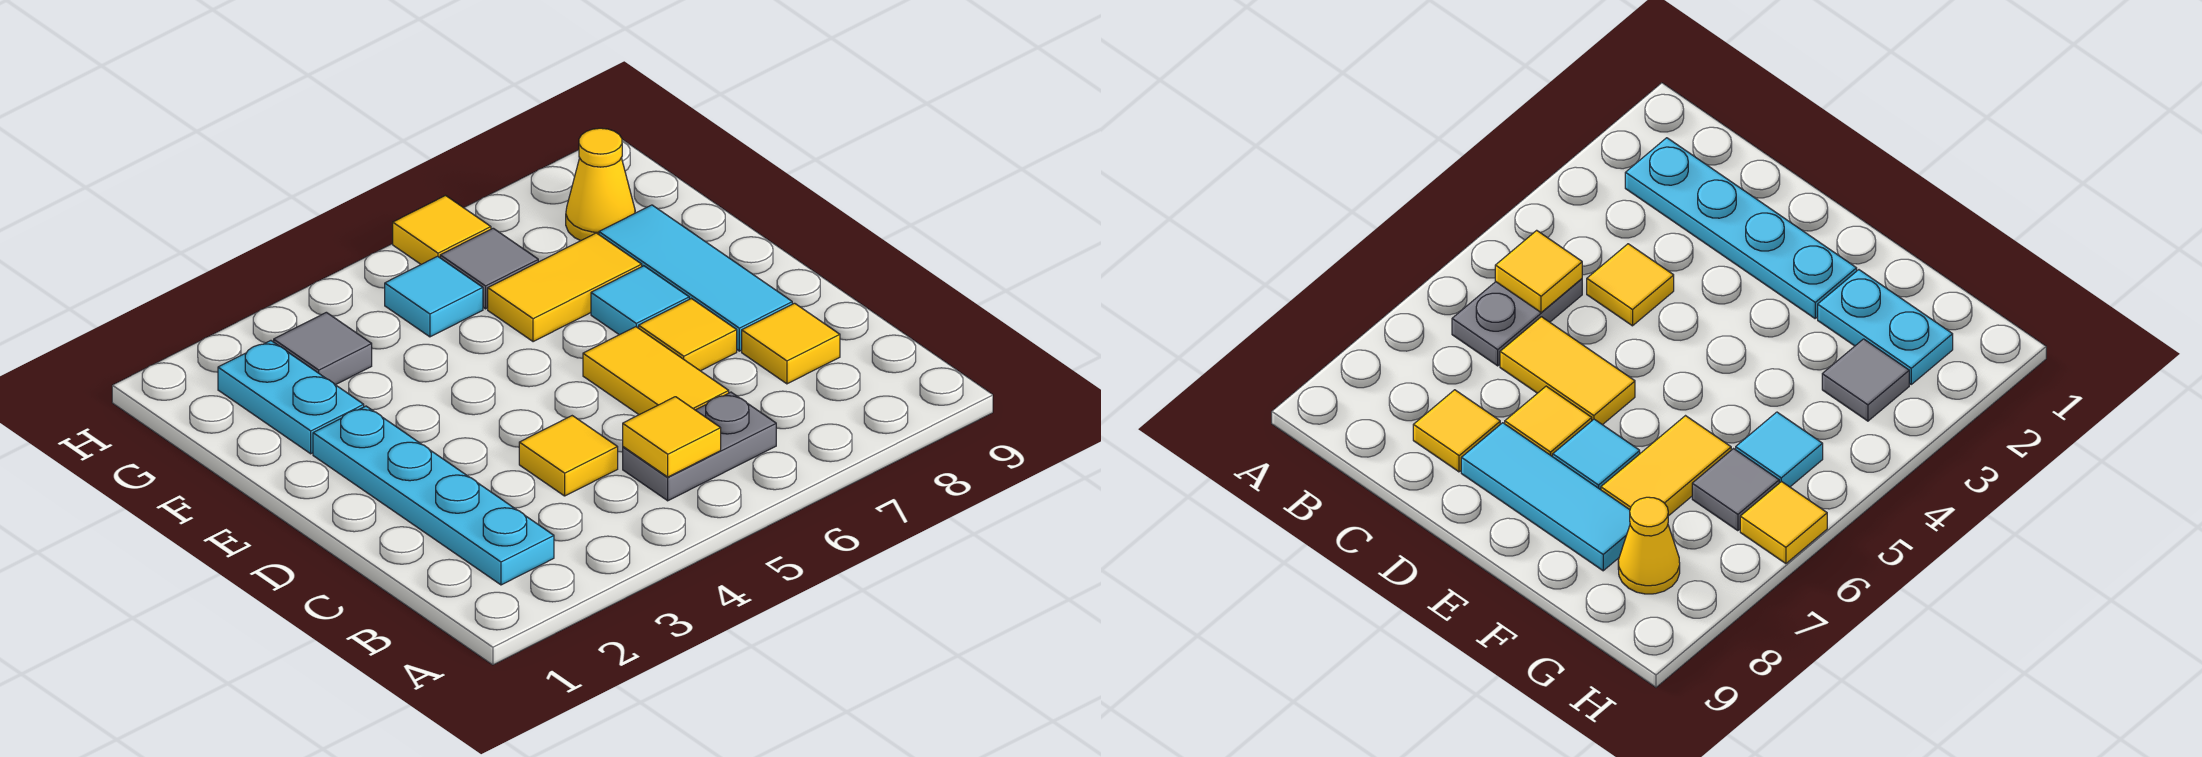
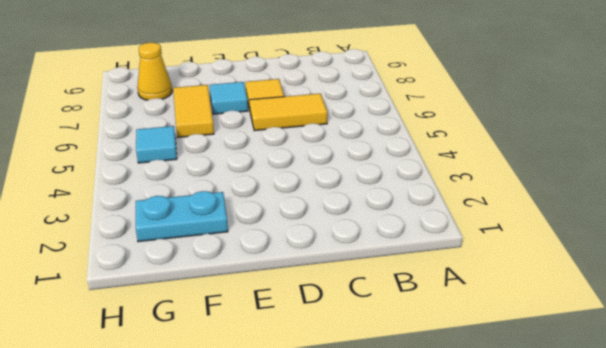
none -> cyan plate B2:E2 level 1
none -> grey plate B5:B6 level 1
none -> yellow tile C4 level 1

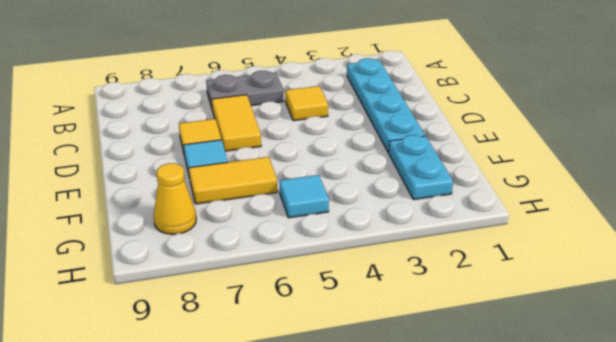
none -> yellow tile C8 level 1
none -> cyan tile D8:F8 level 1
none -> grey tile G3 level 1

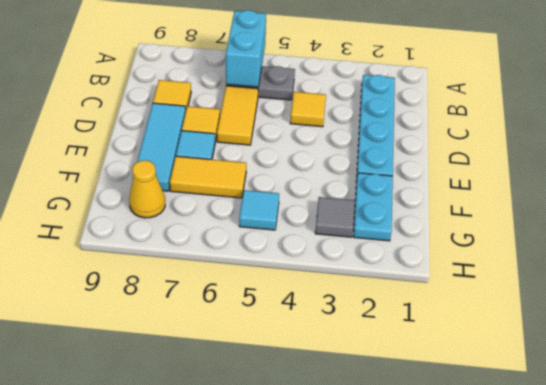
cyan brick A6:B6 level 2 -> none
none -> grey tile G6 level 1
none -> yellow tile H6 level 1
none -> yellow tile B5 level 2

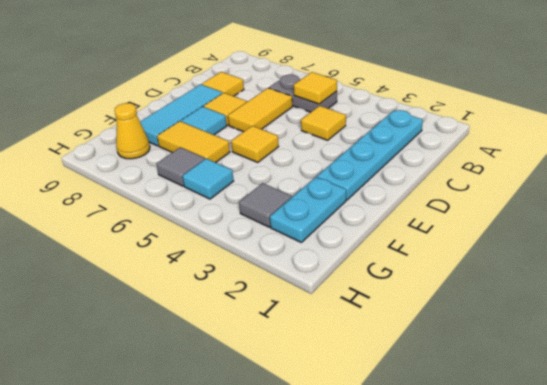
yellow tile E5 level 1 -> yellow tile H6 level 1

